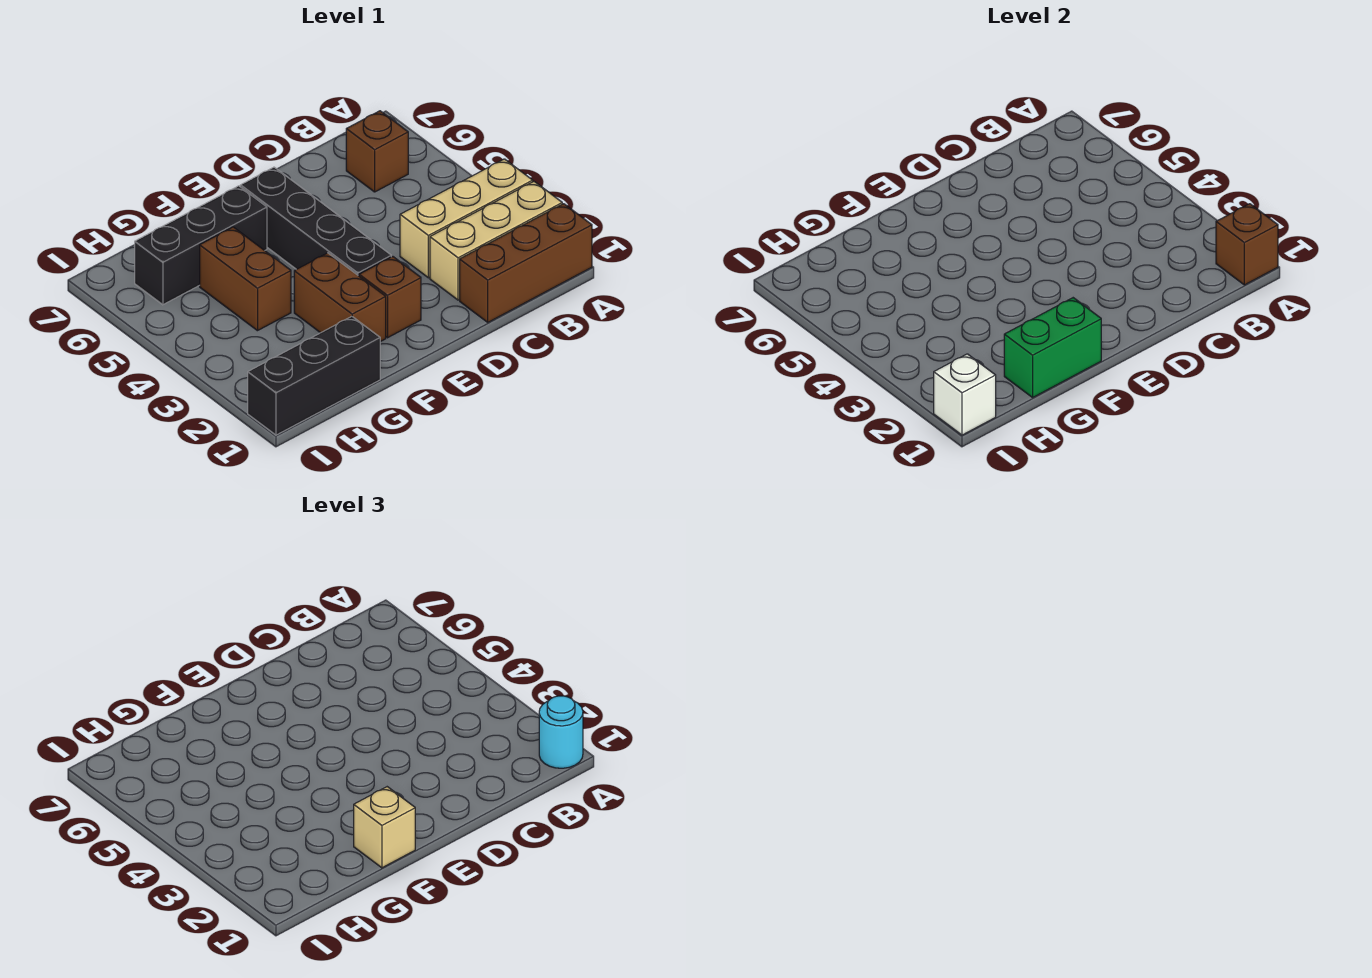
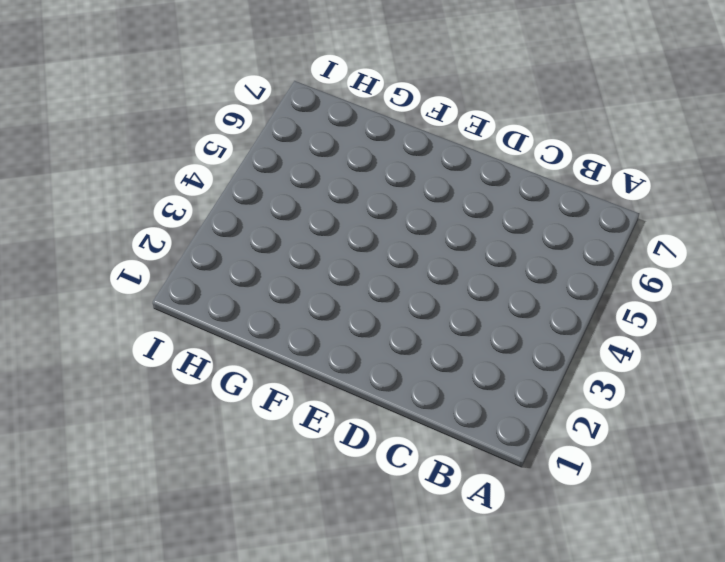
none -> brown brick A1:C1 level 1
none -> tan brick A2:C2 level 1
none -> tan brick A3:C3 level 1

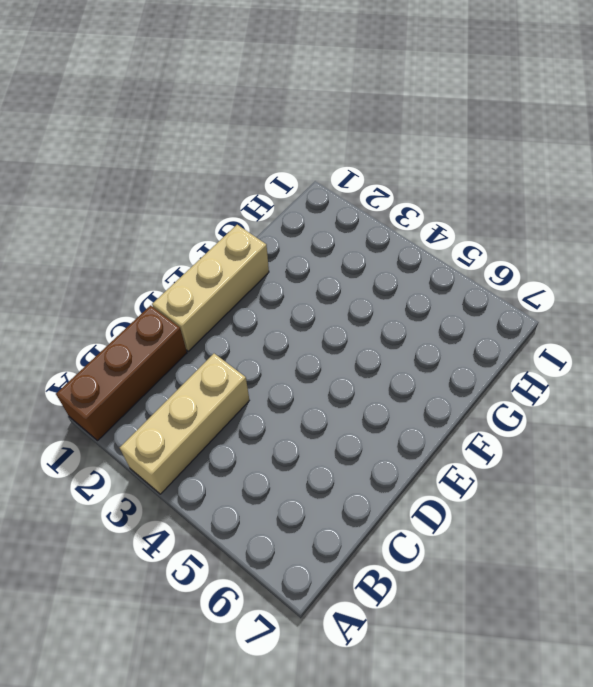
tan brick D1:F1 level 1 -> tan brick A2:C2 level 1
none -> brown brick B6 level 1
none -> brown brick E2 level 1
none -> black brick E3:E6 level 1

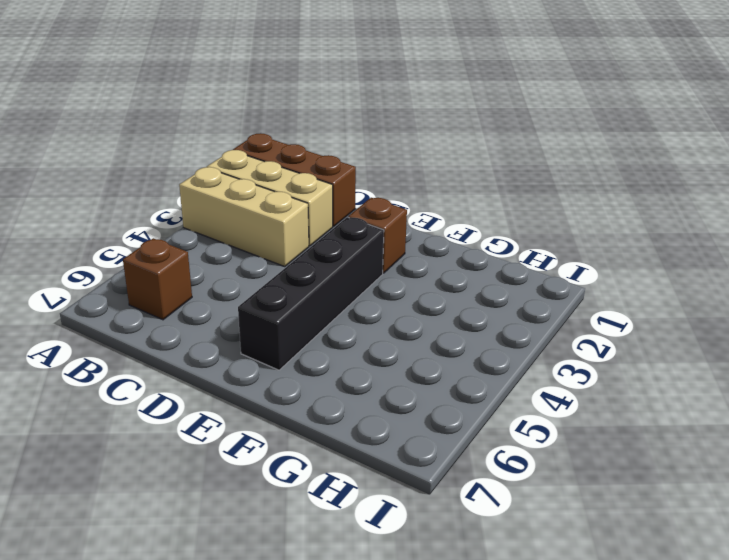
none -> brown brick F2:F3 level 1
none -> black brick F6:H6 level 1
none -> black brick G1:I1 level 1

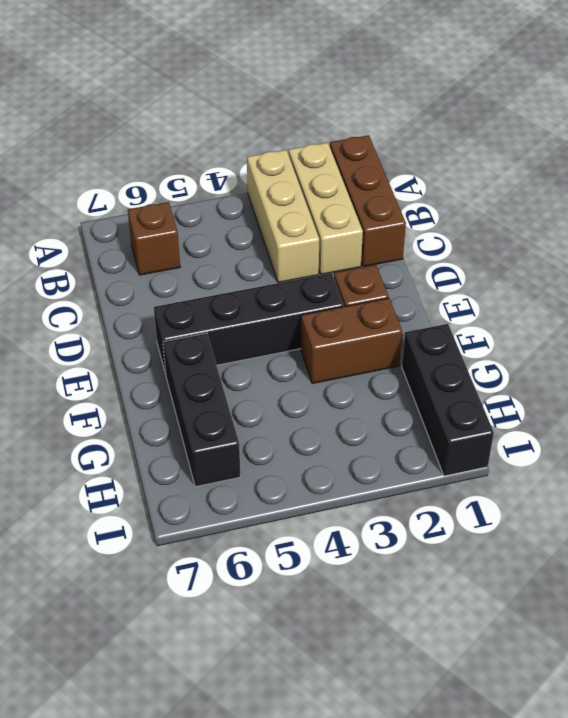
none -> brown brick G4:G5 level 1
none -> brown brick A1 level 2
none -> green brick F1:G1 level 2

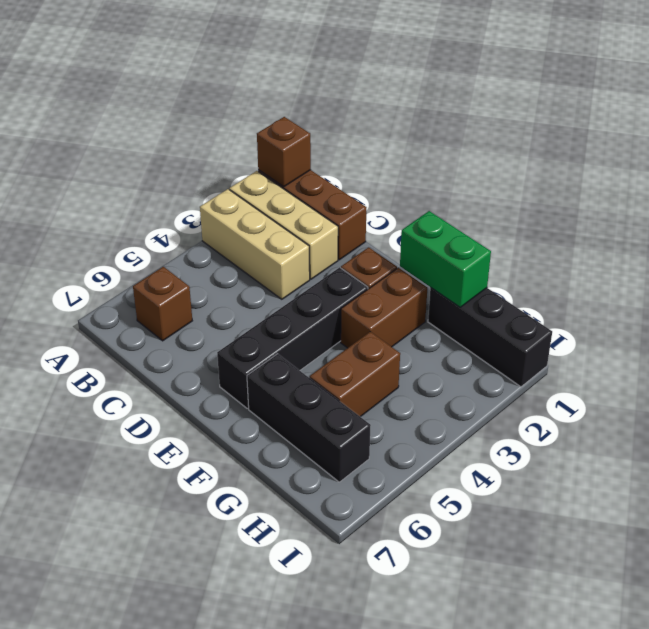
none -> white brick I1 level 2
none -> cyan round brick A1 level 3
none -> tan brick F1 level 3

